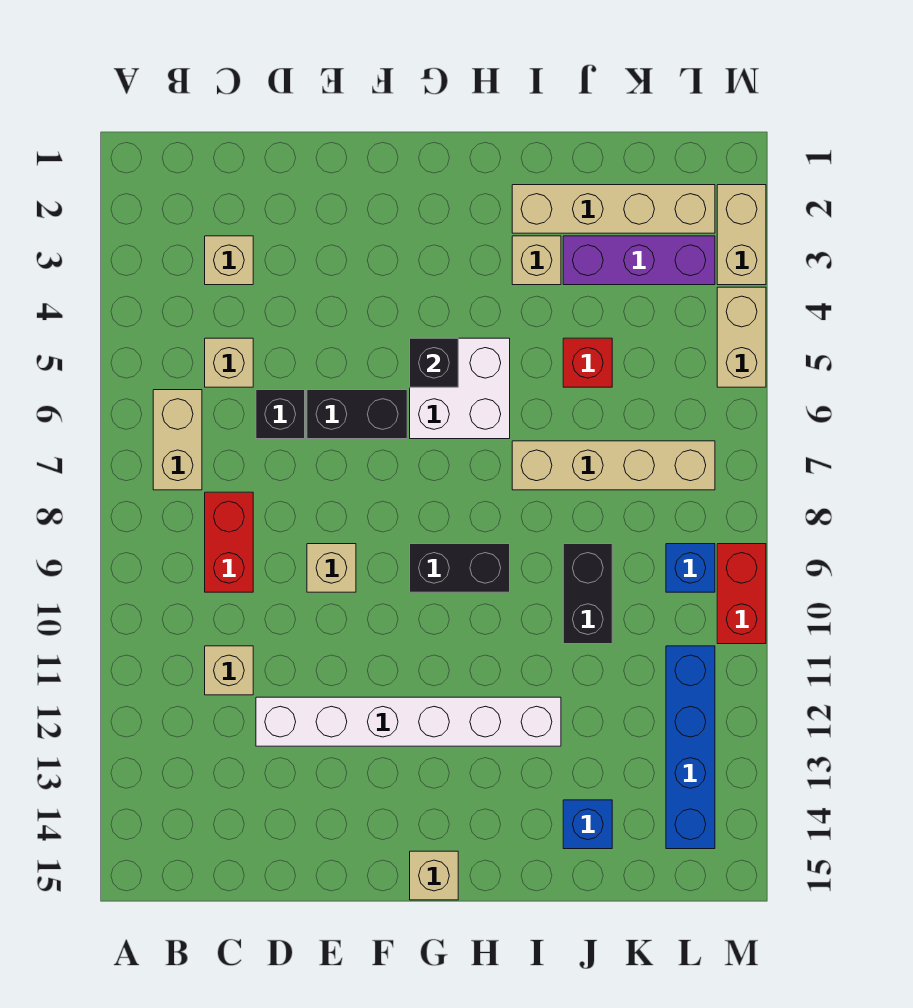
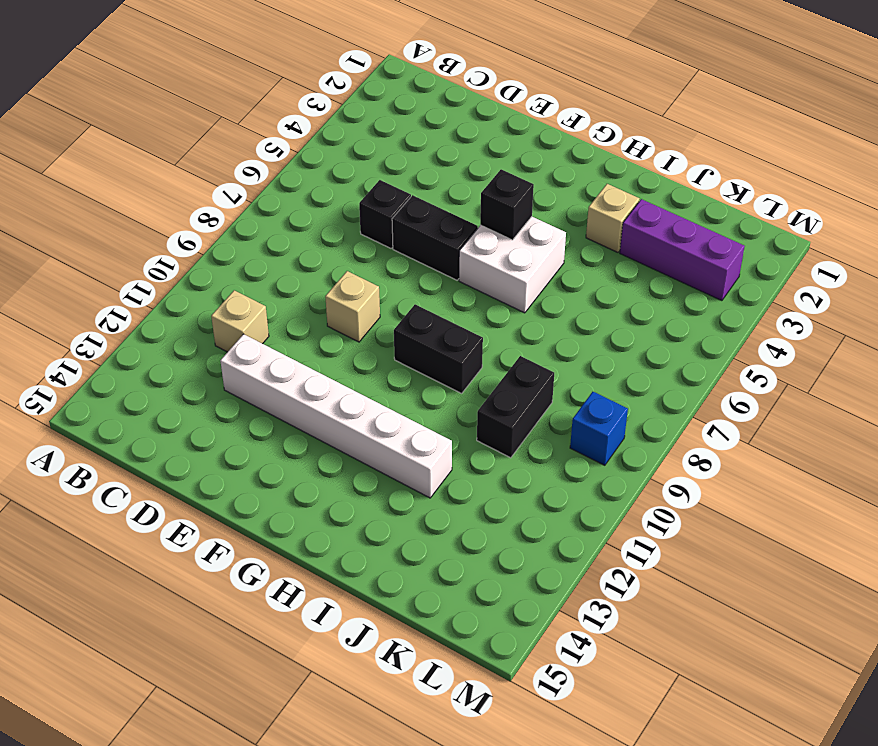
none -> tan brick B6:B7 level 1
none -> tan brick C3 level 1
none -> tan brick C5 level 1

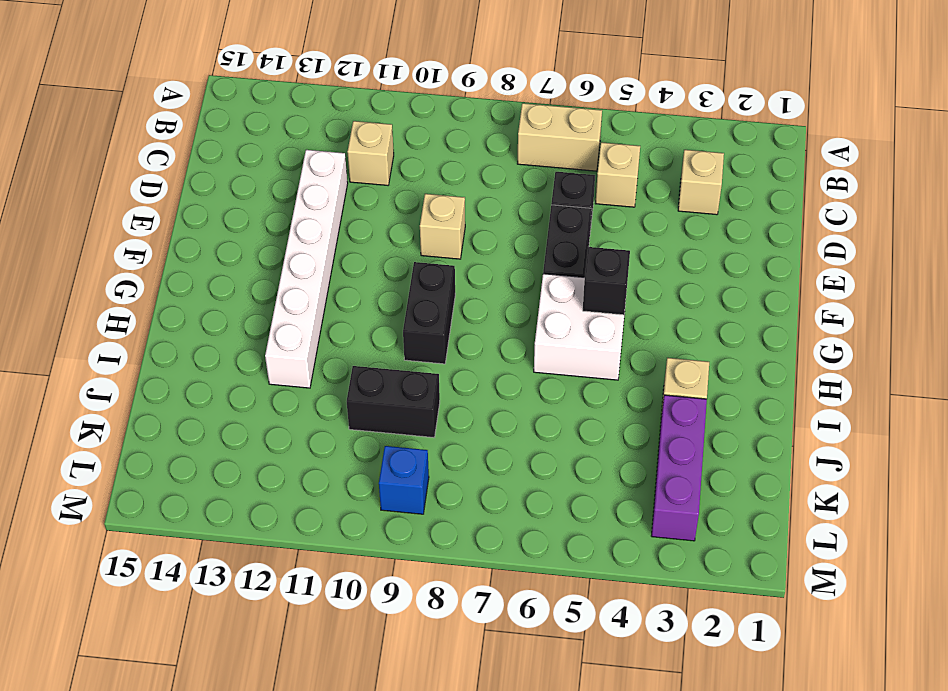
none -> red brick C8:C9 level 1
none -> tan brick G15 level 1
none -> tan brick I2:L2 level 1

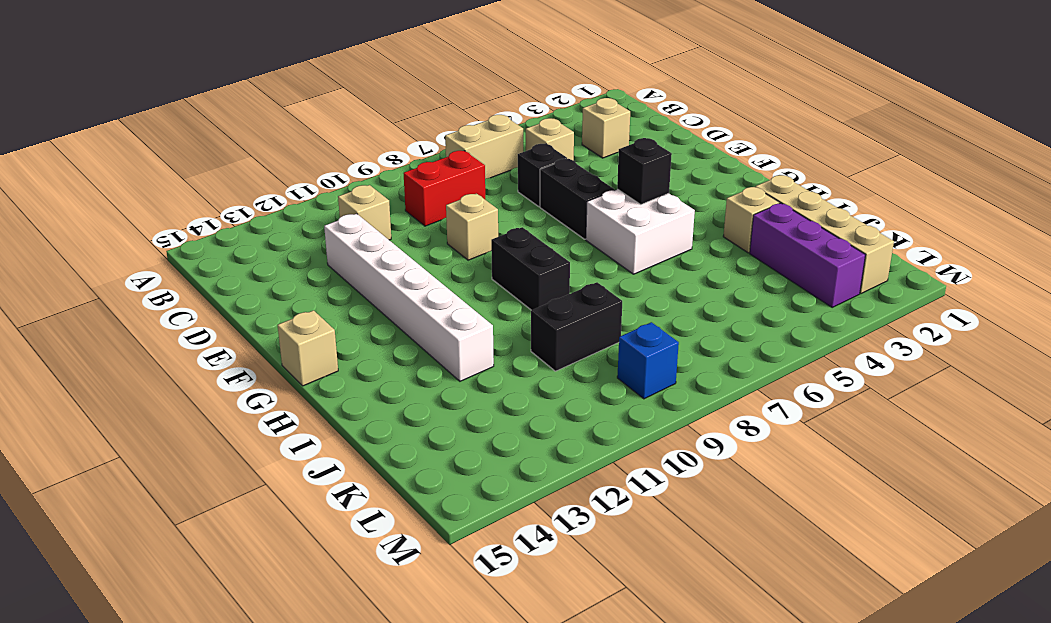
none -> tan brick I7:L7 level 1
none -> red brick J5 level 1
none -> blue brick J14 level 1

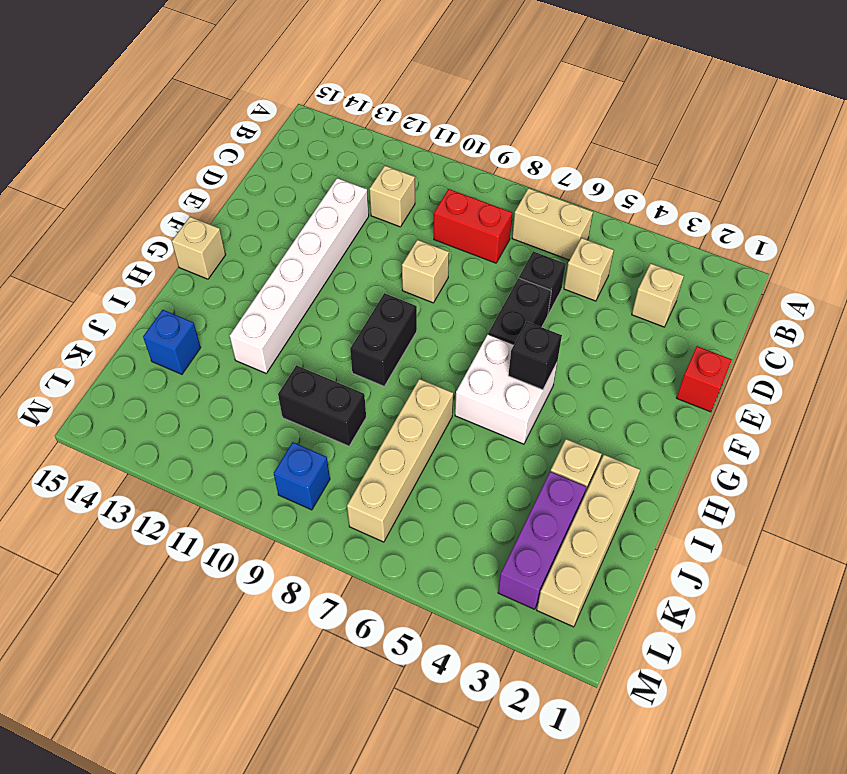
red brick E1 level 1 -> red brick J5 level 1
none -> blue brick L11:L14 level 1
none -> tan brick M2:M3 level 1
none -> tan brick M4:M5 level 1

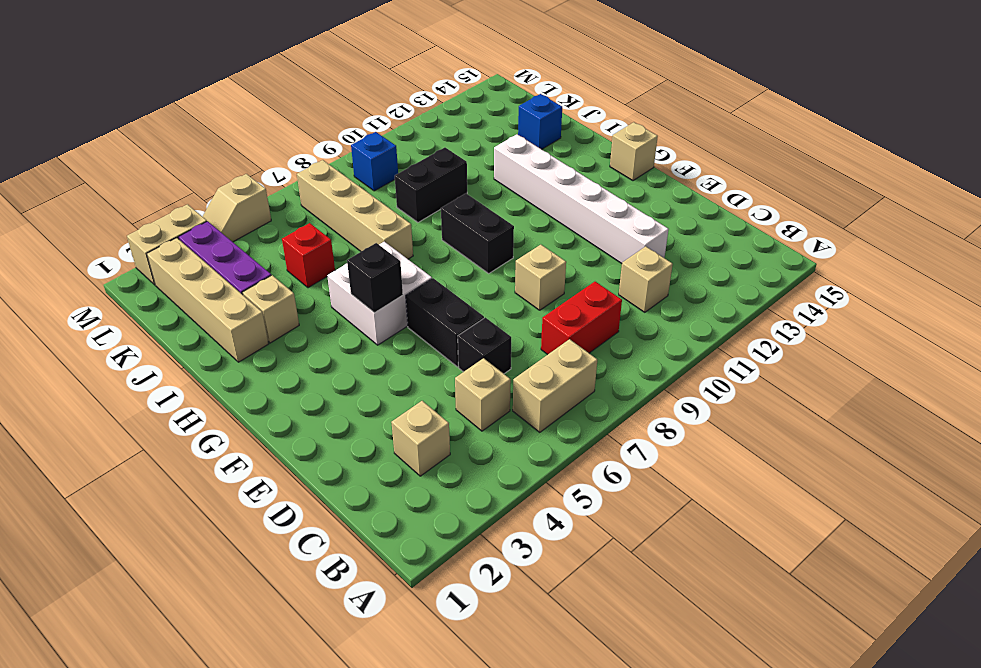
tan slope M4:M5 level 1 top 5 -> tan brick M4:M5 level 1
none -> blue brick L11:L14 level 1
none -> red brick M9:M10 level 1

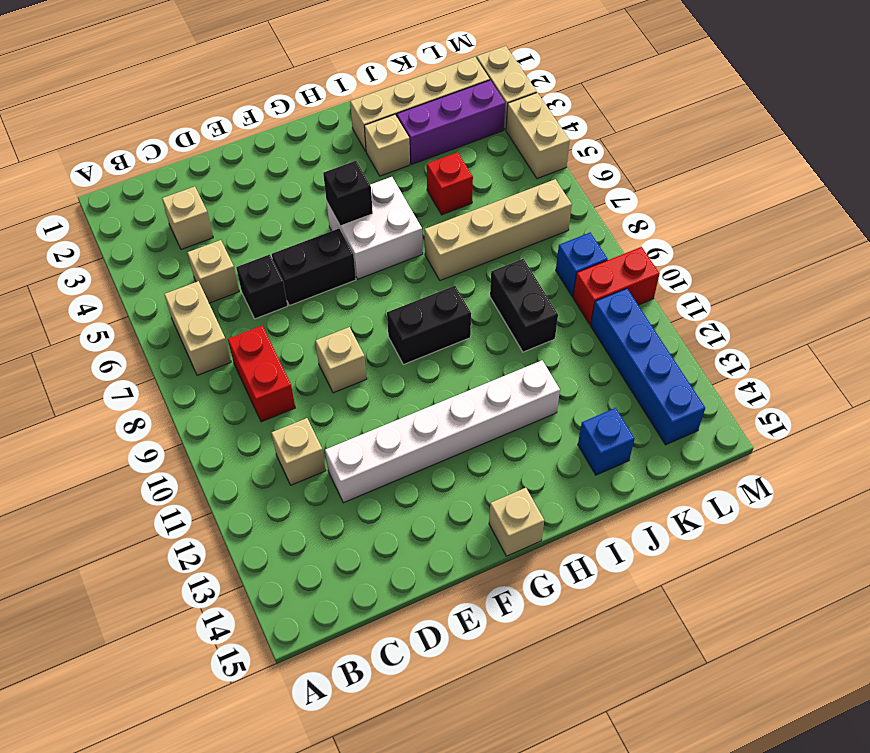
red brick L10:M10 level 1 -> red brick M9:M10 level 1

